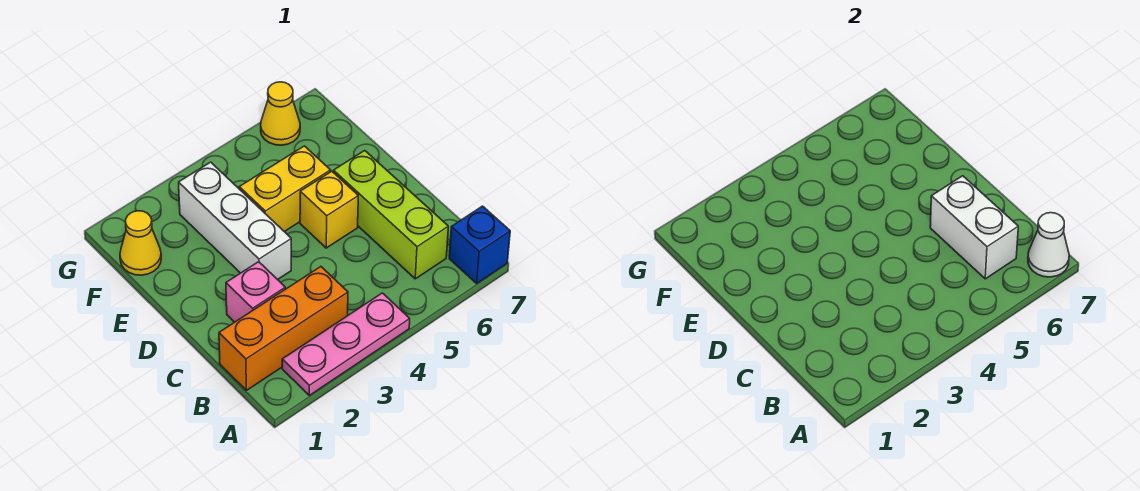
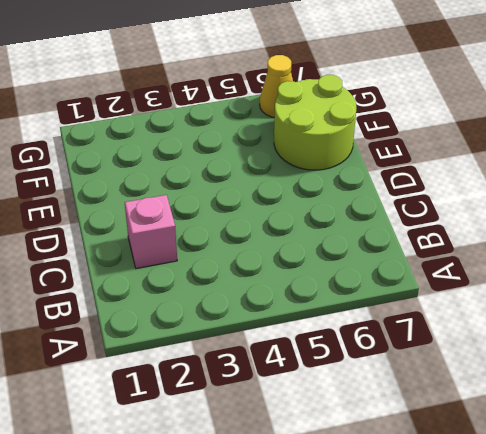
lime round brick E6:F7 level 1 -> none
none -> pink plate A2:A4 level 1
none -> blue brick A7 level 1
none -> orange brick B1:B3 level 1

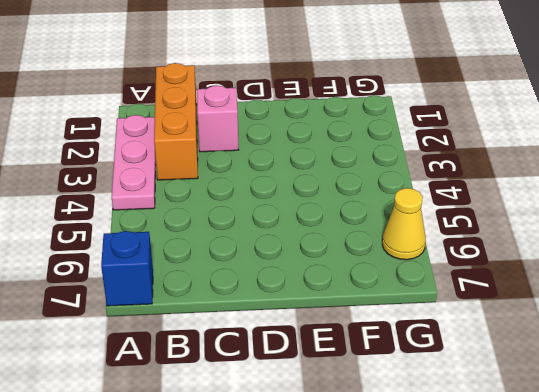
none -> lime brick B6:D6 level 1
none -> white brick D3:F3 level 1
none -> yellow brick D5 level 1

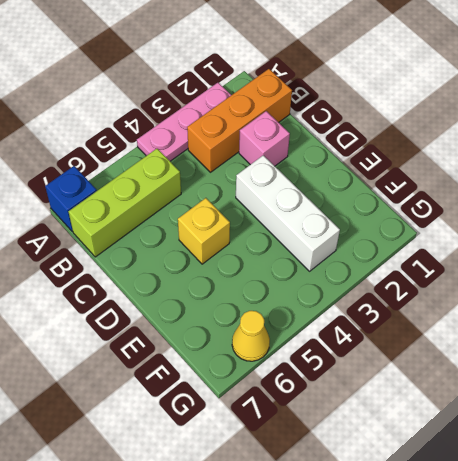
lime brick B5:B7 level 1 -> lime brick B6:D6 level 1
none -> yellow brick E4:E5 level 1
none -> yellow cone F1 level 1
none -> white cone A7 level 2

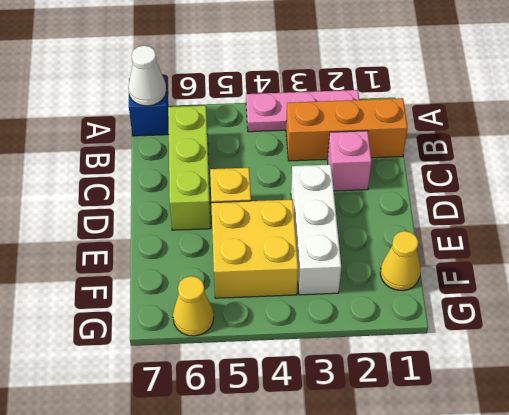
yellow brick E4:F5 level 1 -> yellow brick E4:E5 level 1
none -> white brick B6:C6 level 2

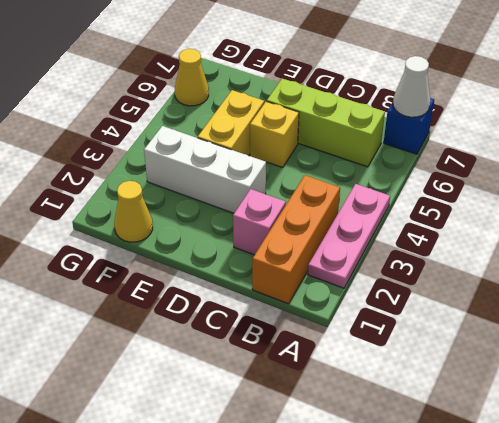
none -> white brick B6:C6 level 2

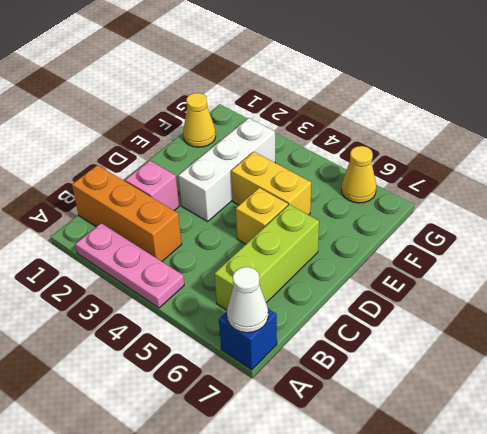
none -> white brick B6:C6 level 2

